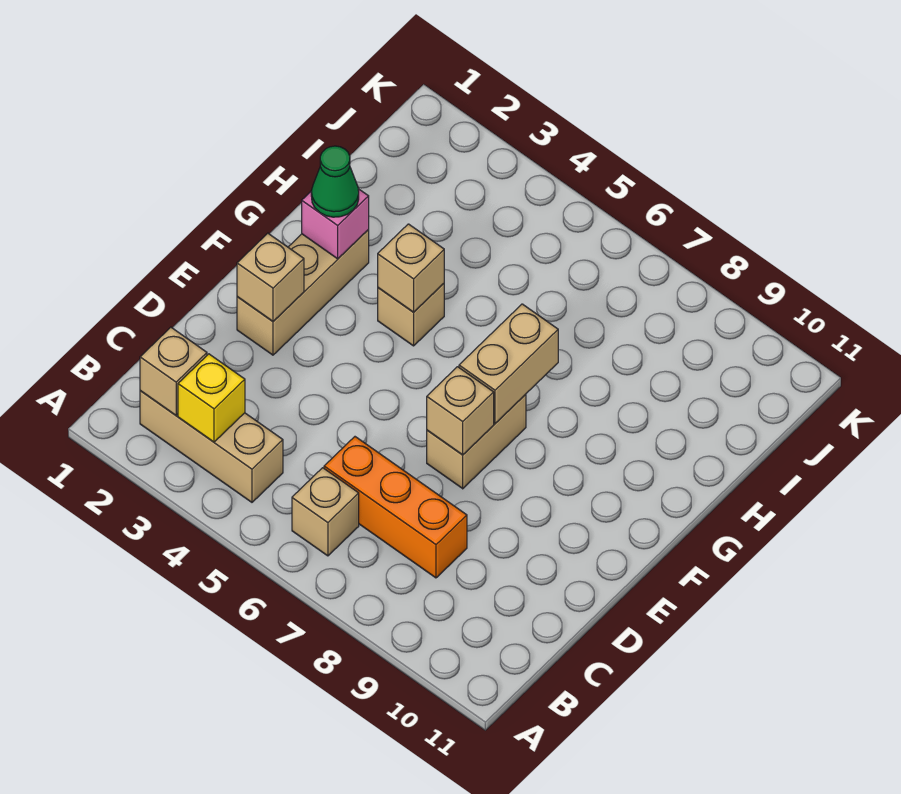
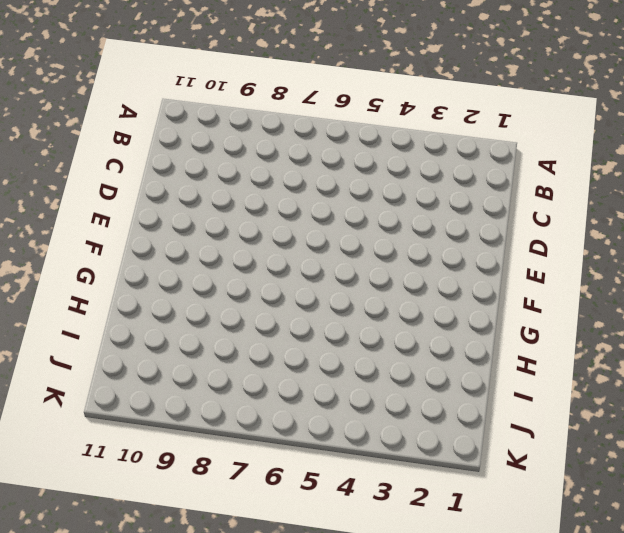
none -> tan brick B2:B4 level 1
none -> tan brick B6 level 1
none -> orange brick C6:C8 level 1

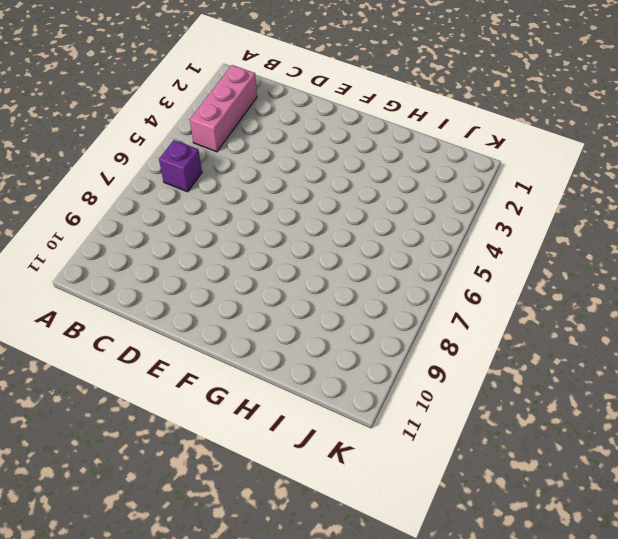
pink brick B2:B4 level 1 -> tan brick B2:B4 level 1
purple brick B6 level 1 -> tan brick B6 level 1
none -> orange brick C6:C8 level 1
none -> tan brick E2:G2 level 1
none -> tan brick E7:F7 level 1

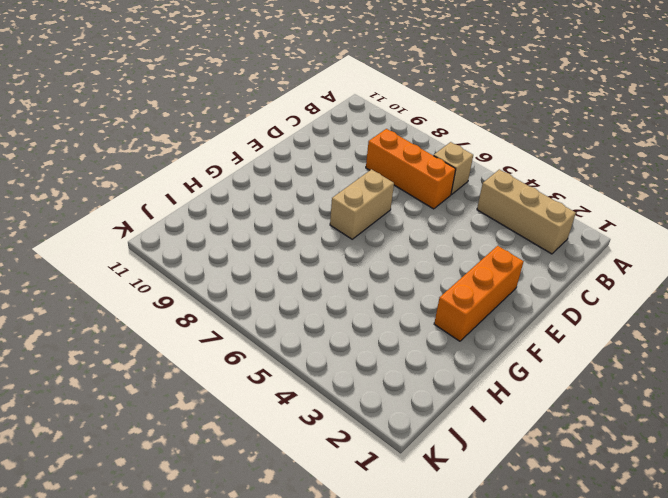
orange brick E2:G2 level 1 -> tan brick E2:G2 level 1
none -> tan brick G4 level 1
none -> tan brick B2 level 2
none -> yellow brick B3 level 2

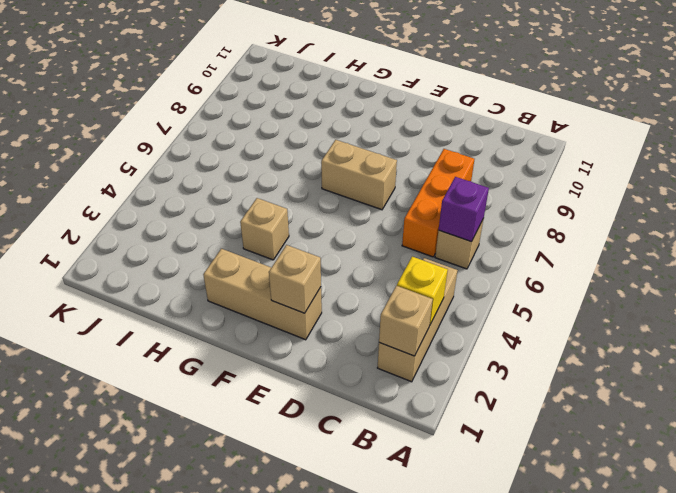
purple brick B6 level 2 -> none
none -> tan brick E7 level 2
none -> tan brick F7:G7 level 2
none -> pink brick G2 level 2

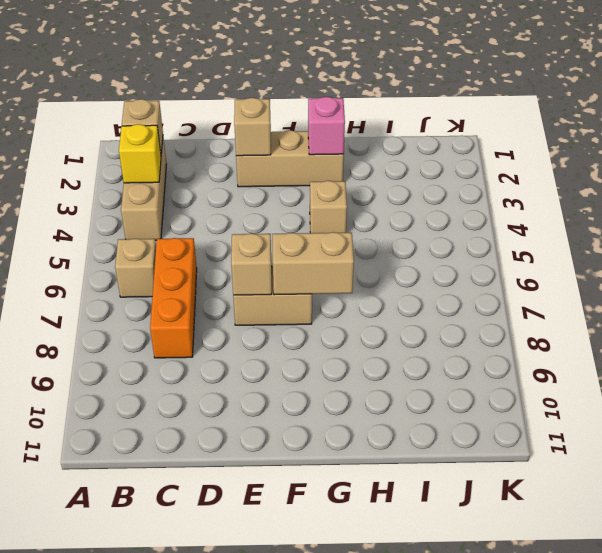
none -> tan brick G4 level 2
none -> green cone G2 level 3

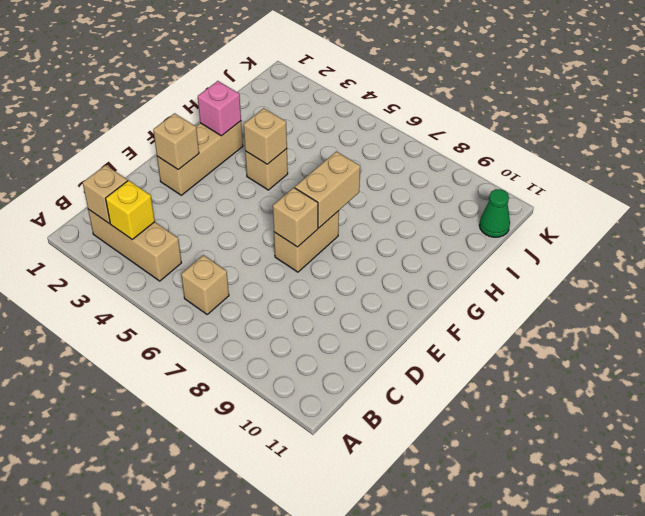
green cone J11 level 1 -> green cone G2 level 3
none -> orange brick C6:C8 level 1

